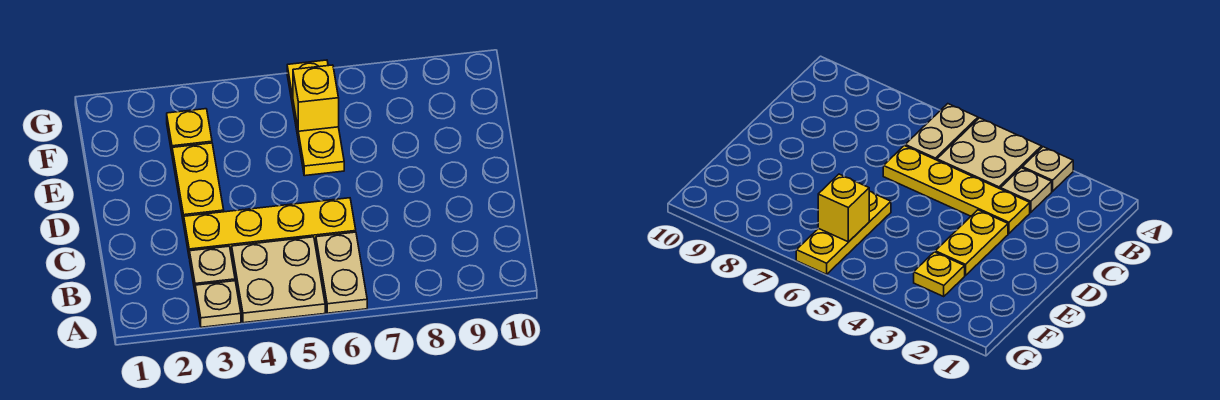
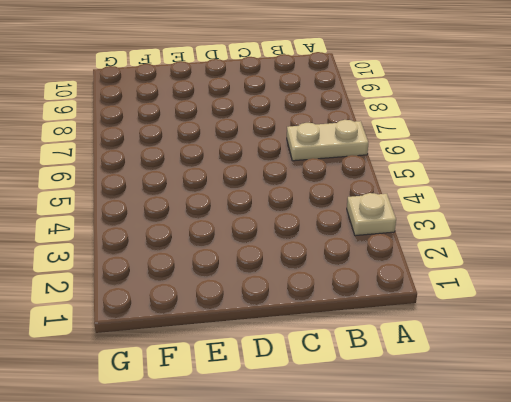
none -> tan plate A4:B5 level 1
none -> tan plate B3 level 1

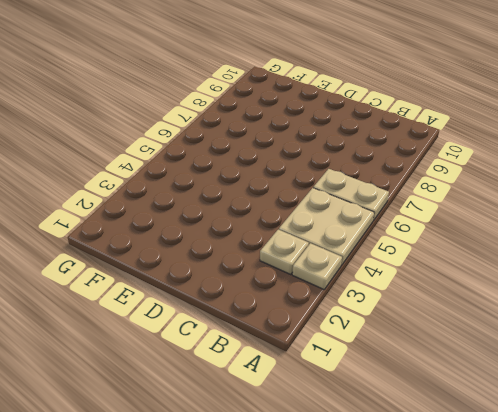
none -> yellow plate C3:C6 level 1
none -> yellow plate D3:E3 level 1

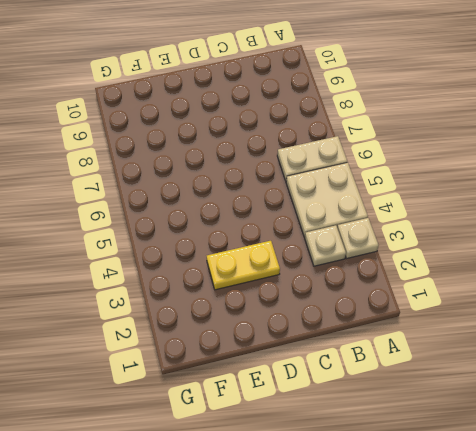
none -> yellow plate C3:C6 level 1
none -> yellow plate E6:G6 level 1

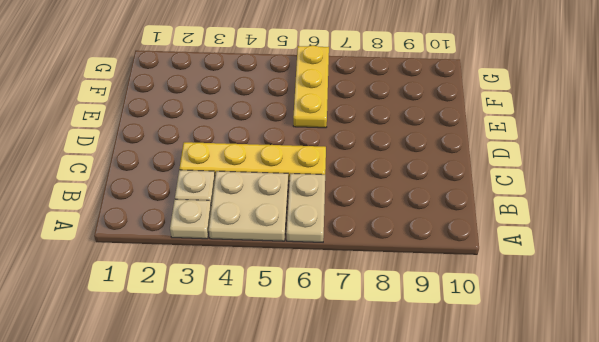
none -> yellow plate D3:E3 level 1
none -> yellow plate F3 level 1

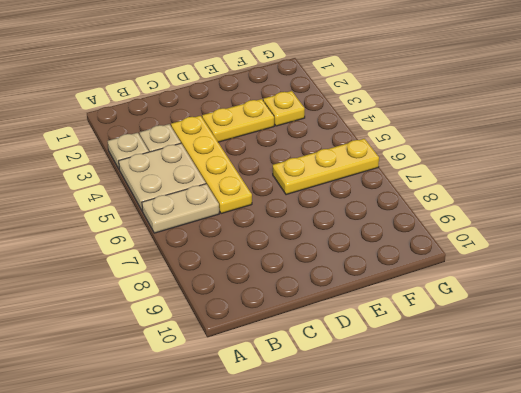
none -> yellow brick F6 level 2

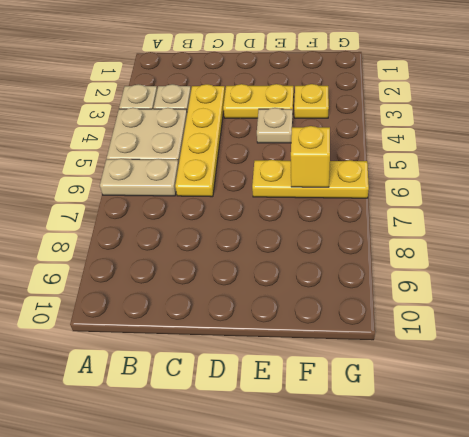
tan plate E4 level 1 -> none

